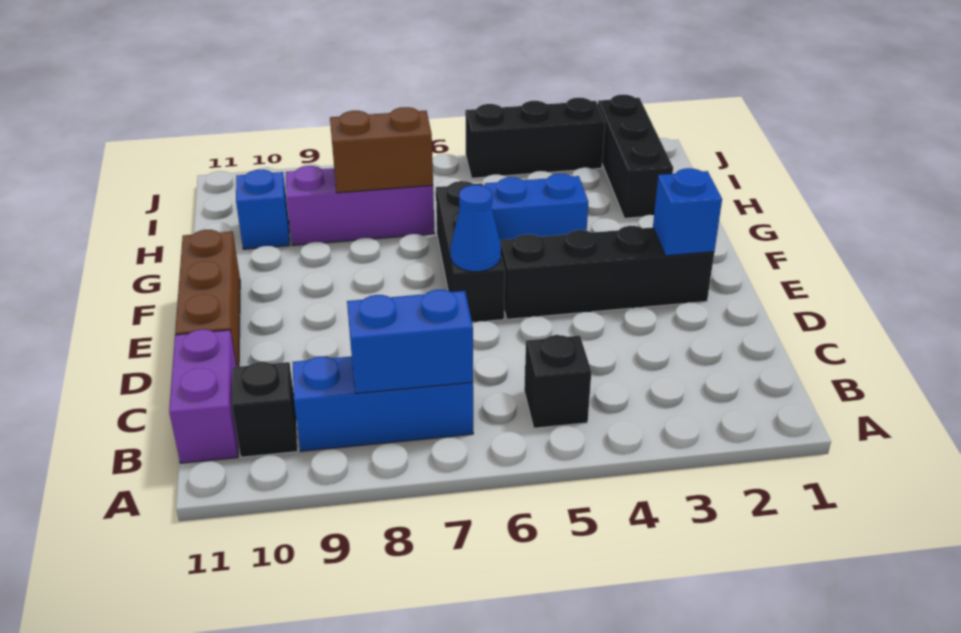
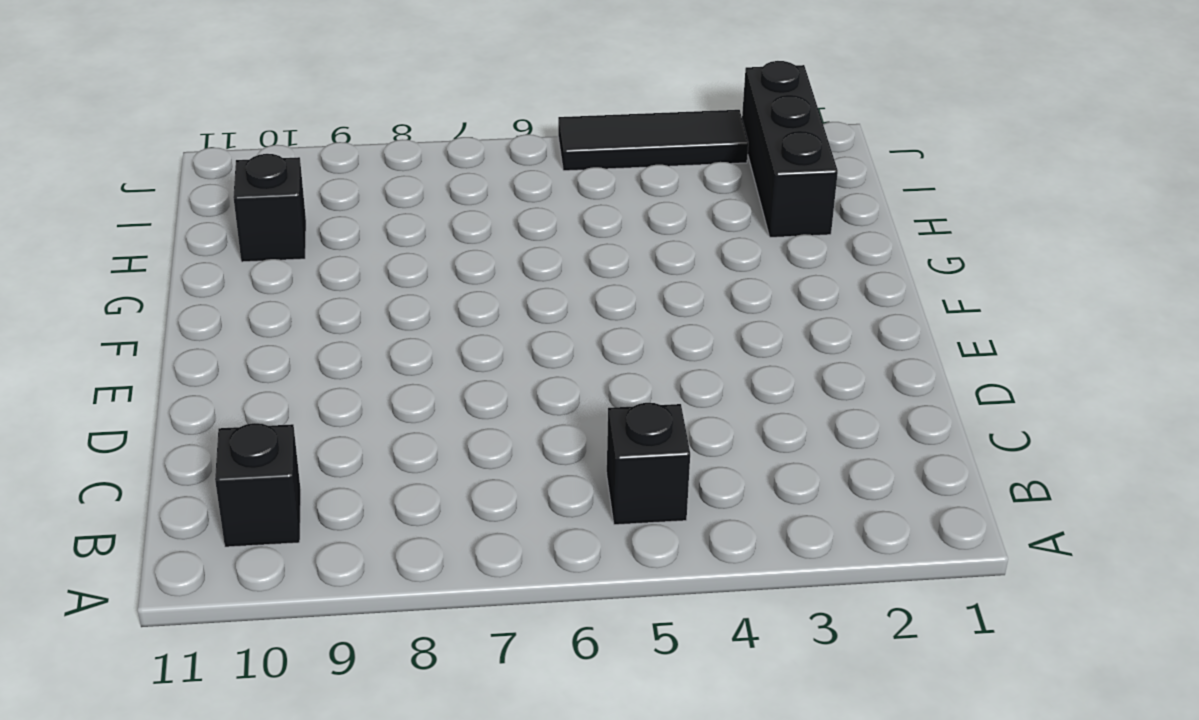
black brick H10 level 1 -> blue brick H10 level 1
black tile J3:J5 level 1 -> black brick J3:J5 level 1
none -> blue brick B7:B9 level 1
none -> purple brick B11:C11 level 1
none -> brown brick D11:F11 level 1

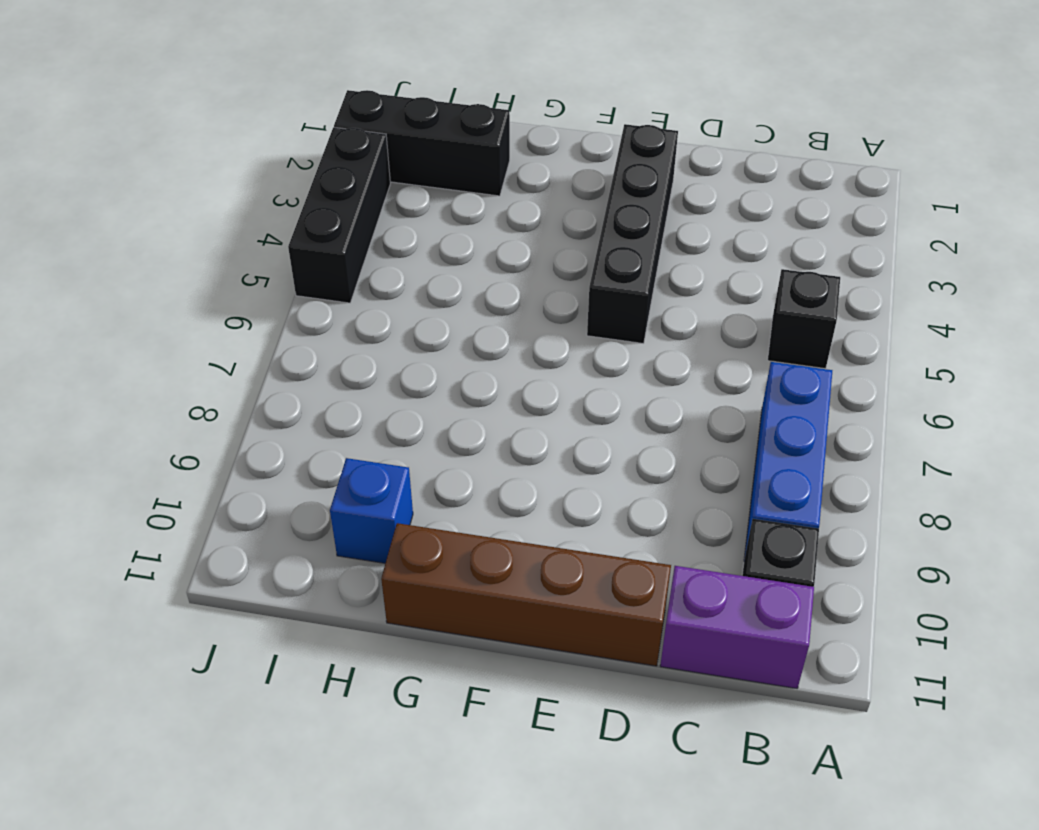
brown brick D11:G11 level 1 -> brown brick D11:F11 level 1
none -> black brick E6:G6 level 1
none -> blue brick G4:G5 level 1
none -> purple brick H7:H9 level 1

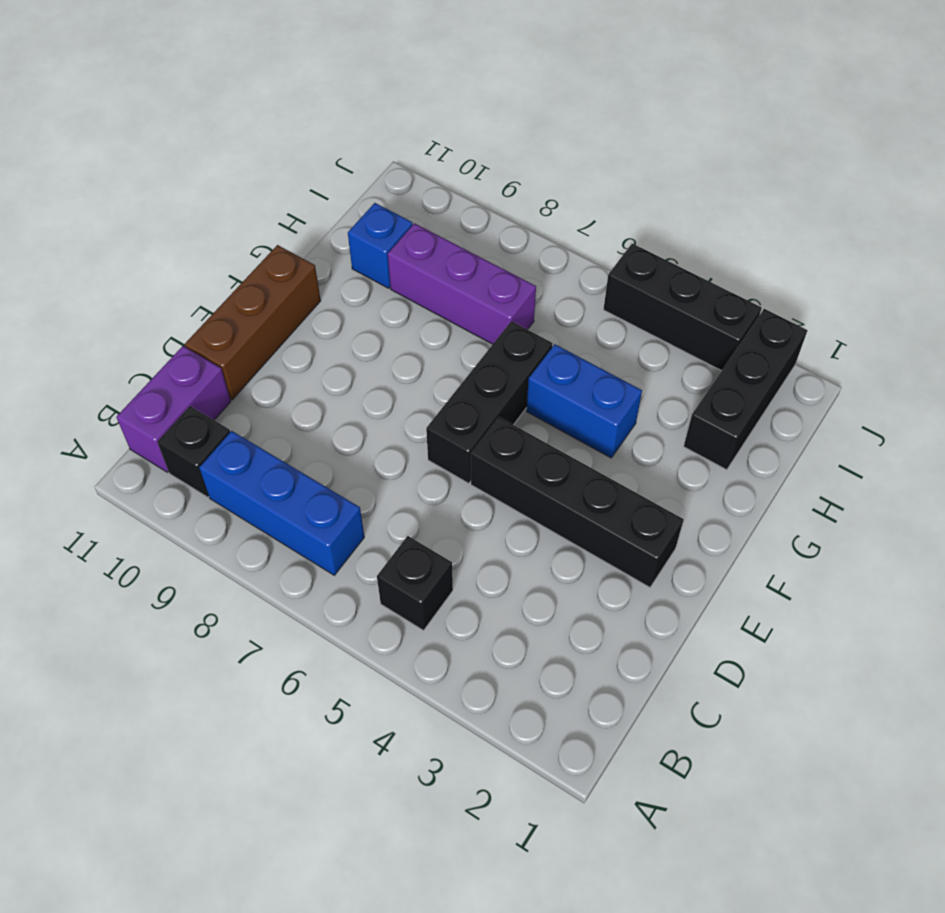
none -> blue brick B7:B8 level 2
none -> blue brick E2 level 2
none -> blue cone E6 level 2

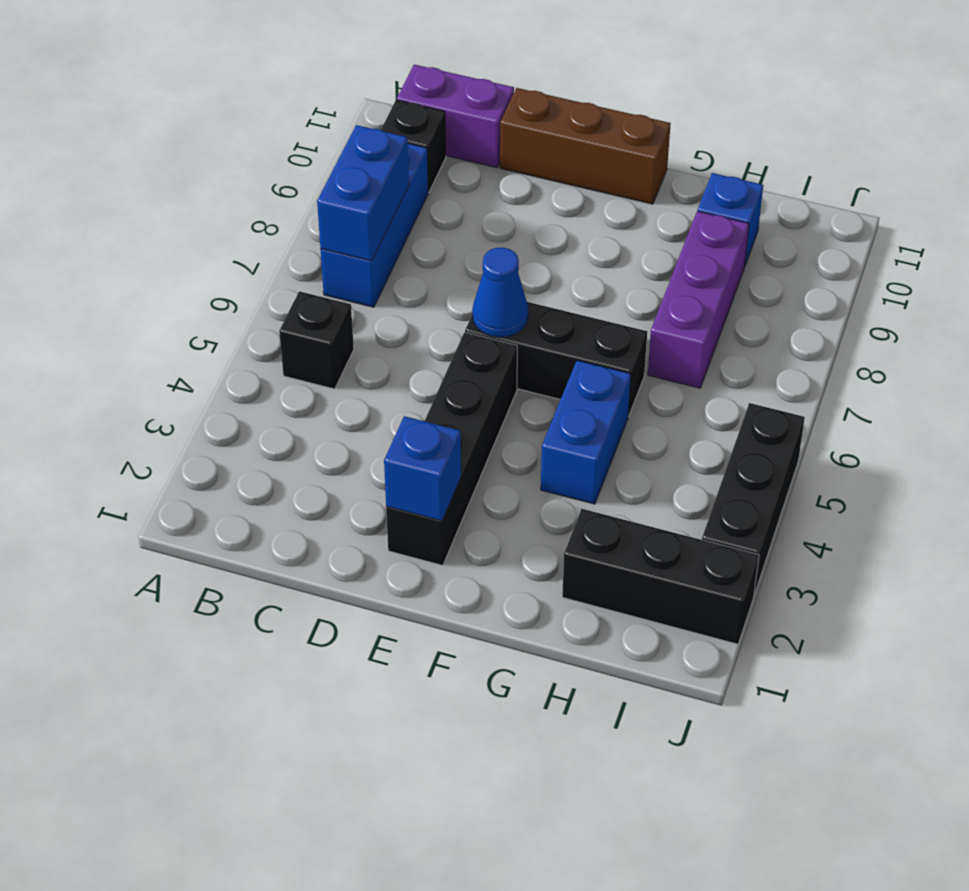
none -> brown brick H7:H8 level 2

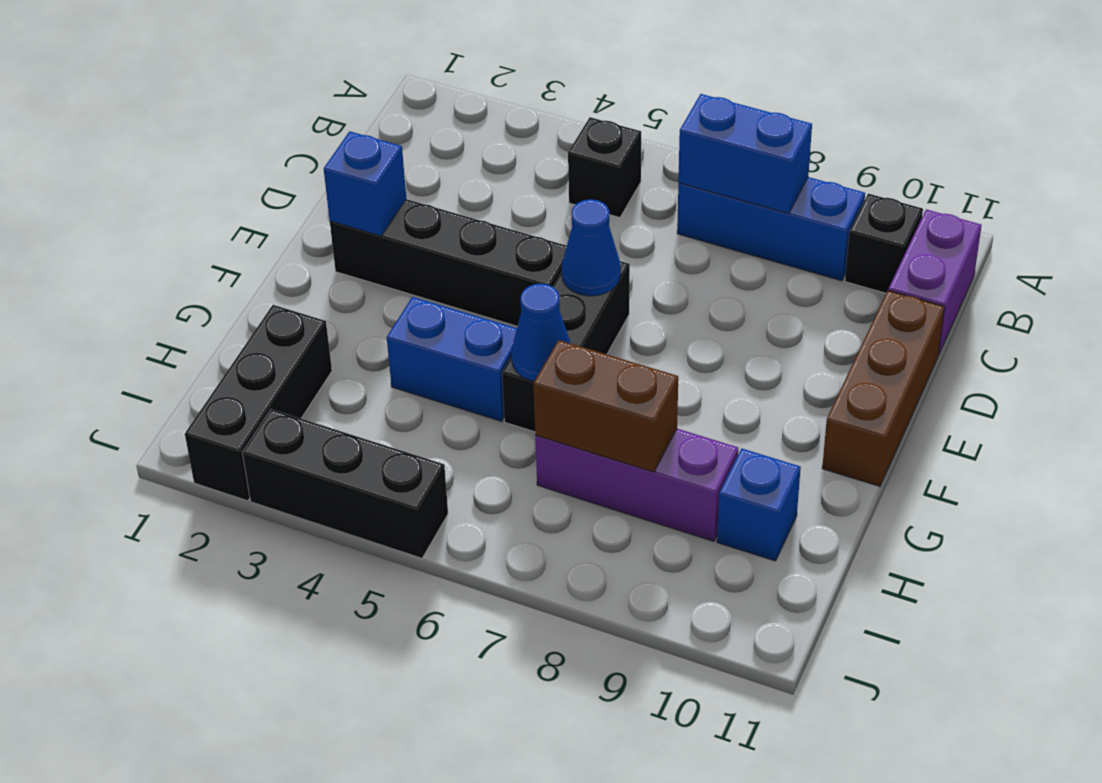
blue cone G6 level 2 -> none

